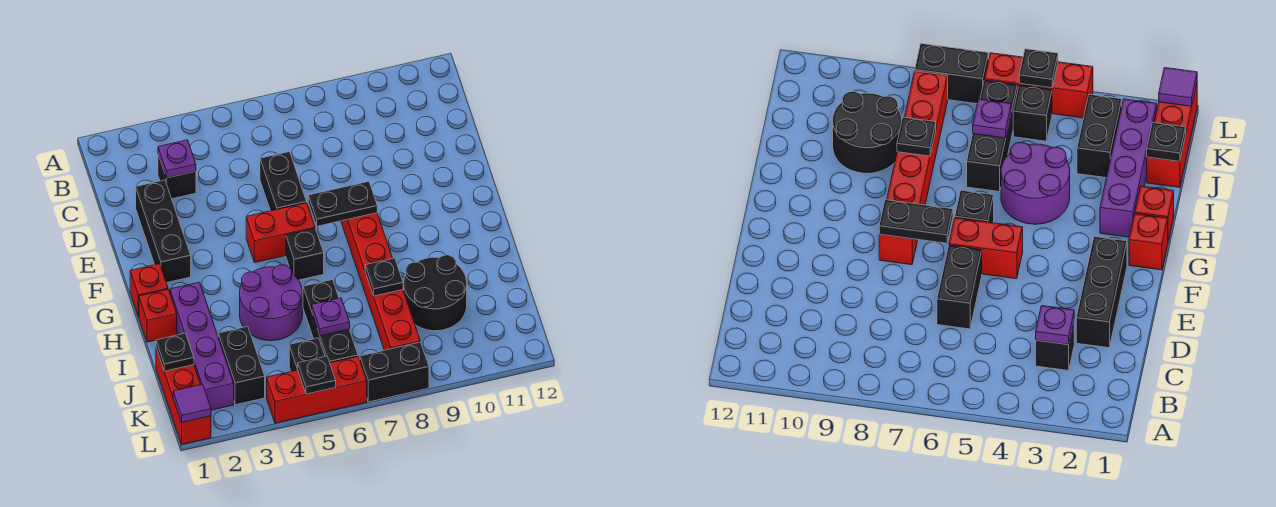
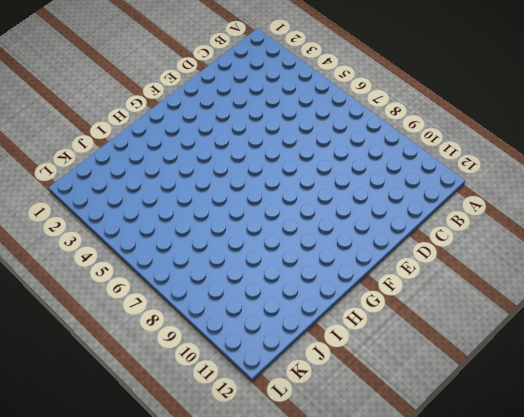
none -> black brick C3 level 1
none -> black brick D2:F2 level 1
none -> black brick D6:E6 level 1

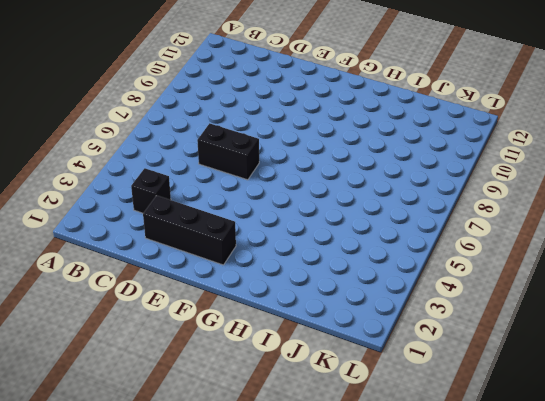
none -> red brick F5:F6 level 1
none -> red brick F8:K8 level 1
none -> red brick G1 level 1

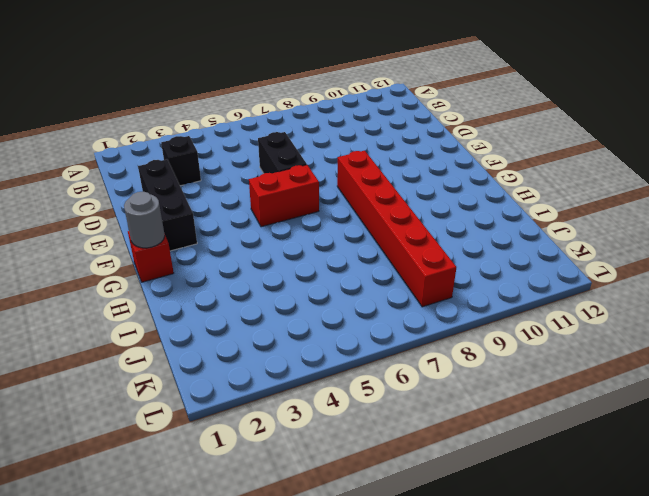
grey round brick G1 level 2 -> none
none -> black brick G6 level 1
none -> red brick H1 level 1
none -> purple brick H2:K2 level 1

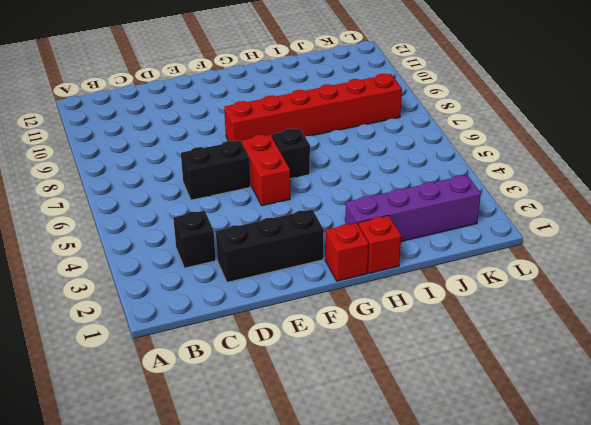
none -> purple round brick H4:I5 level 1
none -> black brick I6:K6 level 1
none -> black round brick I9:J10 level 1

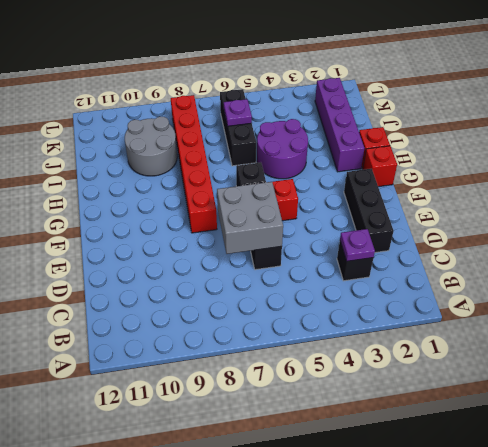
grey brick D6:E7 level 2 -> none
grey round brick I9:J10 level 1 -> black round brick I9:J10 level 1
none -> red brick J1:L1 level 1
none -> black brick J3:K3 level 1
none -> black brick K5 level 1

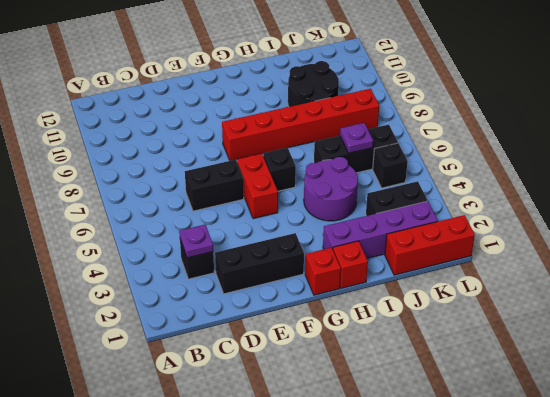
none -> red brick L4:L6 level 1
none -> black brick L7:L8 level 1
none -> black plate F7:F8 level 2

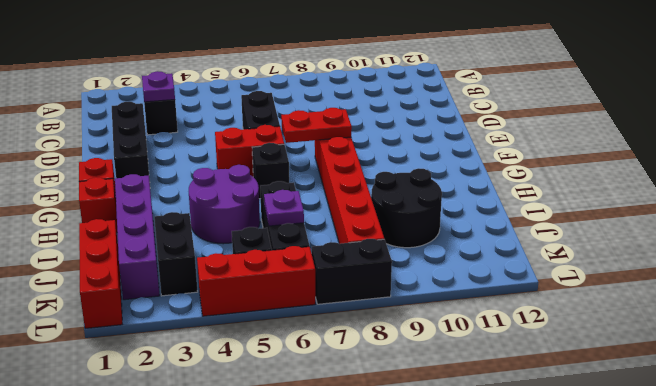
red plate F7:F8 level 2 -> black plate F7:F8 level 2
none -> black plate I8 level 2
none -> black plate J1 level 2
none -> purple tile L1 level 2

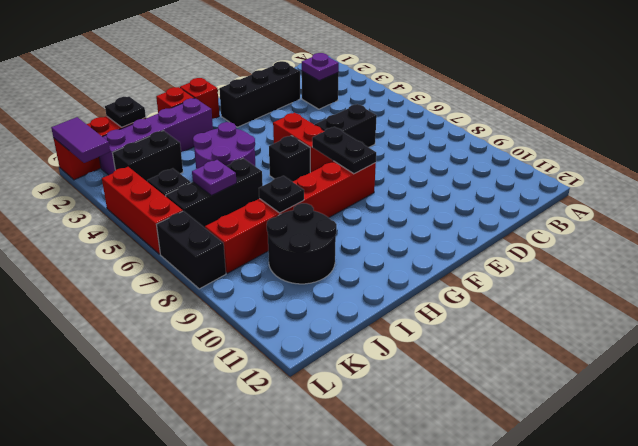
purple tile L1:L2 level 2 -> purple tile L1 level 2
none -> black plate L5 level 2

